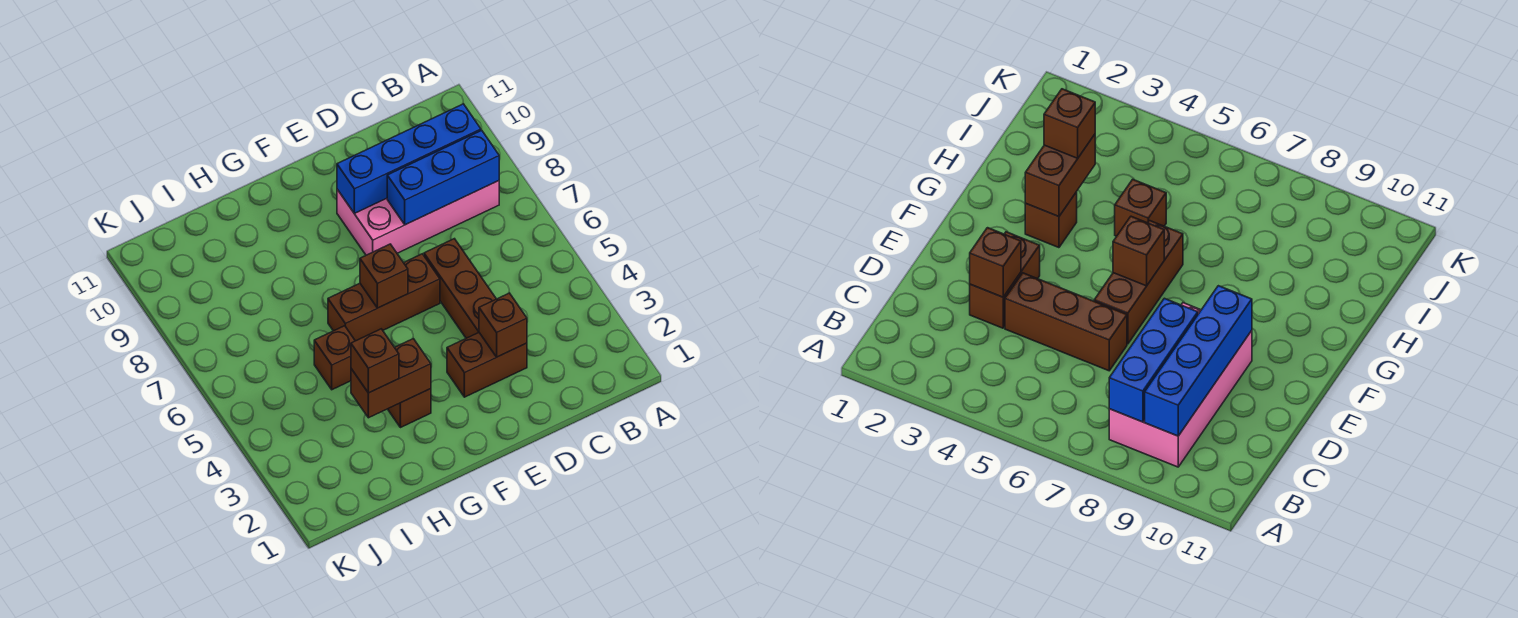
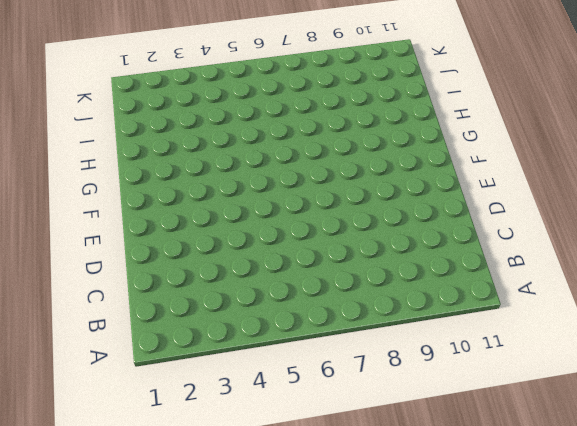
none -> pink brick B8:E9 level 1
none -> brown brick D3:E3 level 1
none -> brown brick D4:D6 level 1

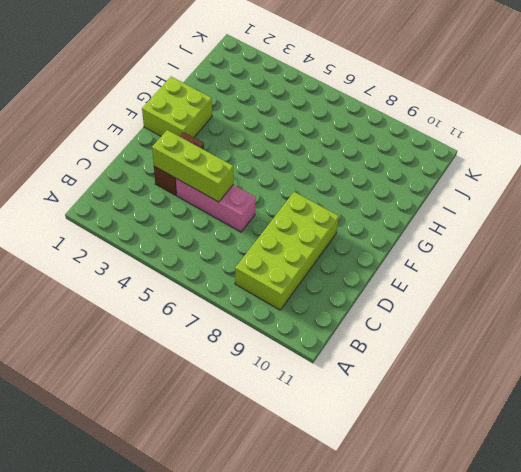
lime brick B8:E9 level 1 -> pink brick B8:E9 level 1
lime brick D3:D5 level 2 -> brown brick D3 level 2
pink brick D4:D6 level 1 -> brown brick D4:D6 level 1
lime brick F1:G2 level 1 -> none
none -> brown brick E6:G6 level 1
none -> brown brick G3 level 1
none -> brown brick H5 level 1

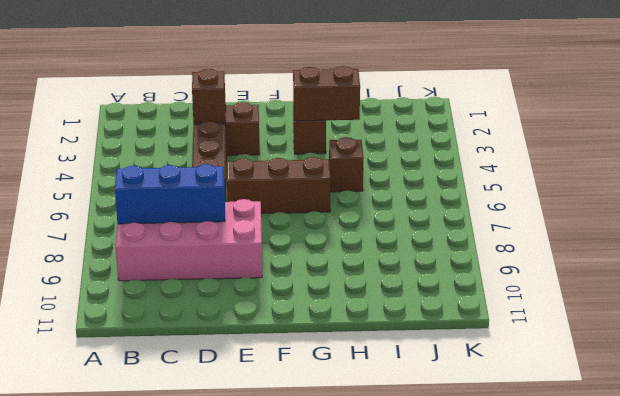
none -> blue brick B9:E9 level 2
none -> brown brick F6 level 2
none -> brown brick H3 level 3

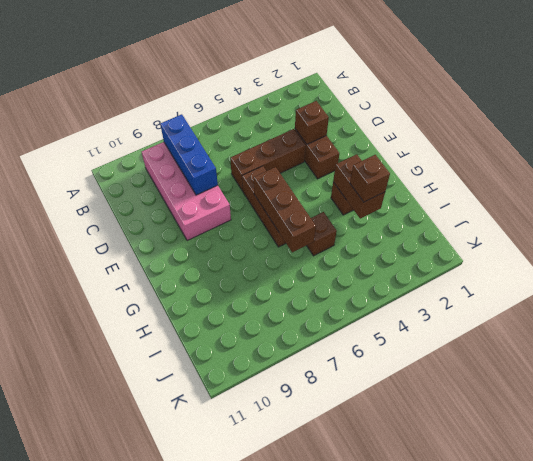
brown brick F6:H6 level 2 -> brown brick F6 level 2
none -> blue brick B9:E9 level 2

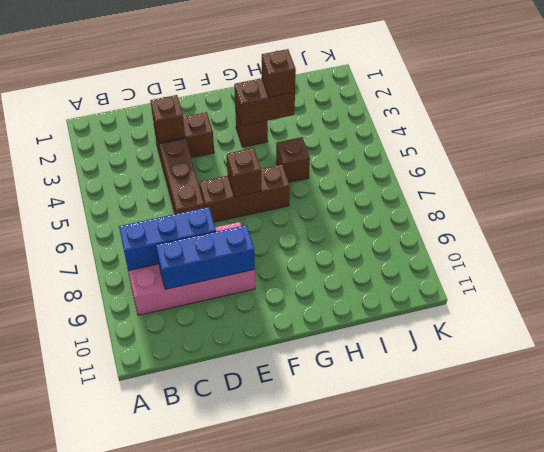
blue brick C9:E9 level 2 -> blue brick B9:E9 level 2

